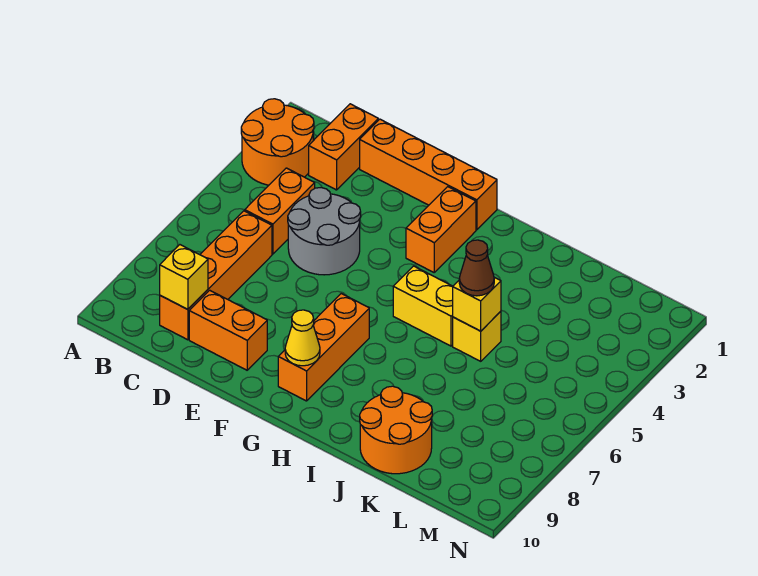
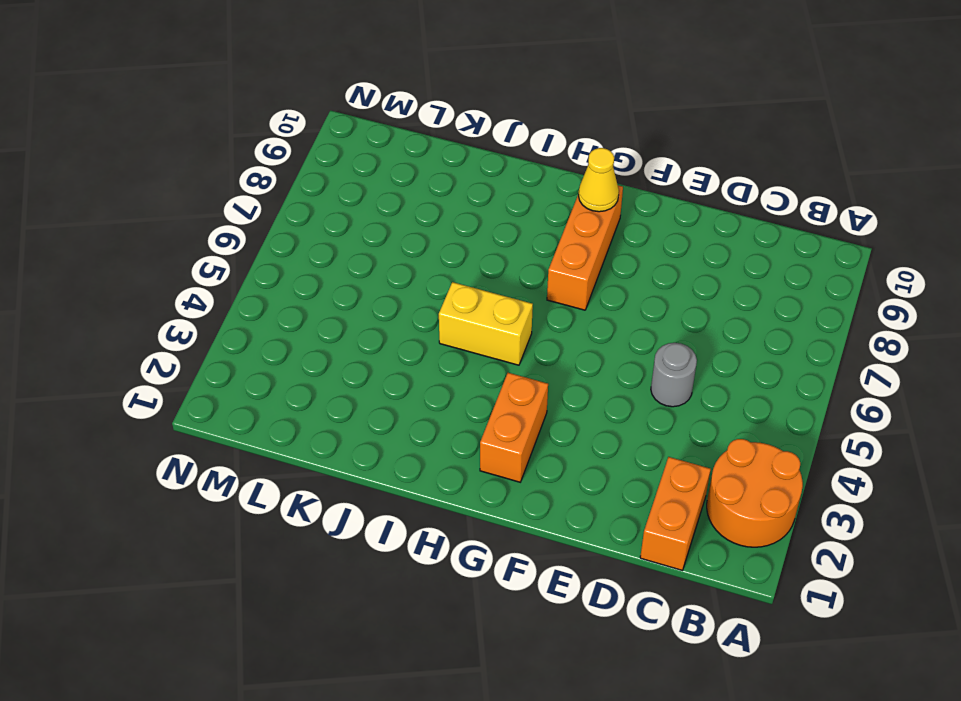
grey round brick D5 level 1 -> grey round brick D4:E5 level 1
none -> orange brick C4:C5 level 1
none -> orange brick C6:C9 level 1
none -> orange brick D1:G1 level 1

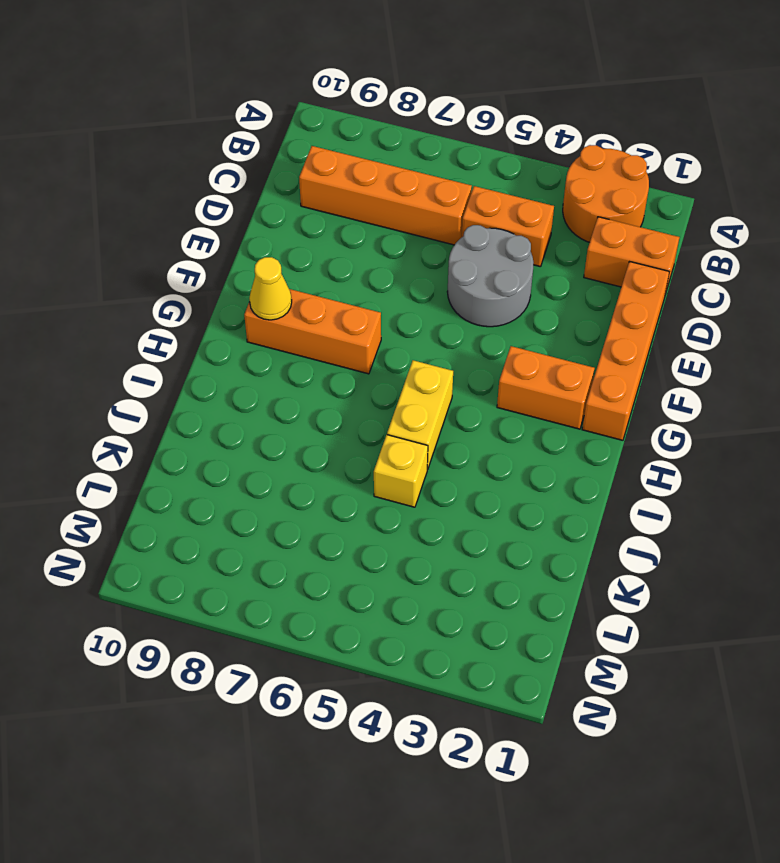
none -> orange brick D9:E9 level 1
none -> orange round brick J9:K10 level 1
none -> yellow brick C9 level 2

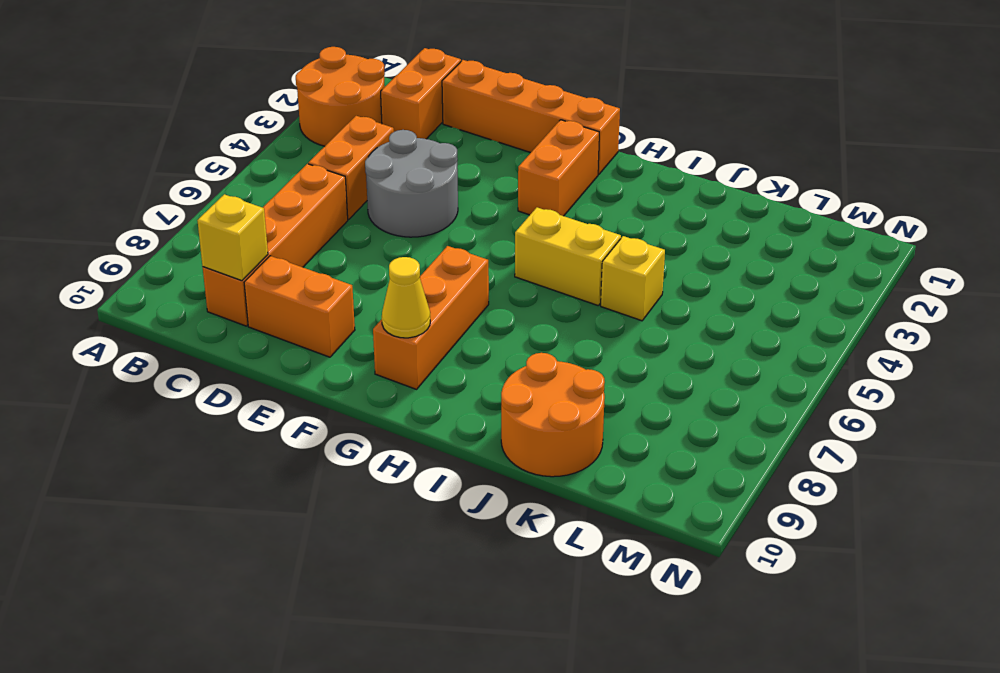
none -> yellow brick J5 level 2
none -> brown cone J5 level 3

